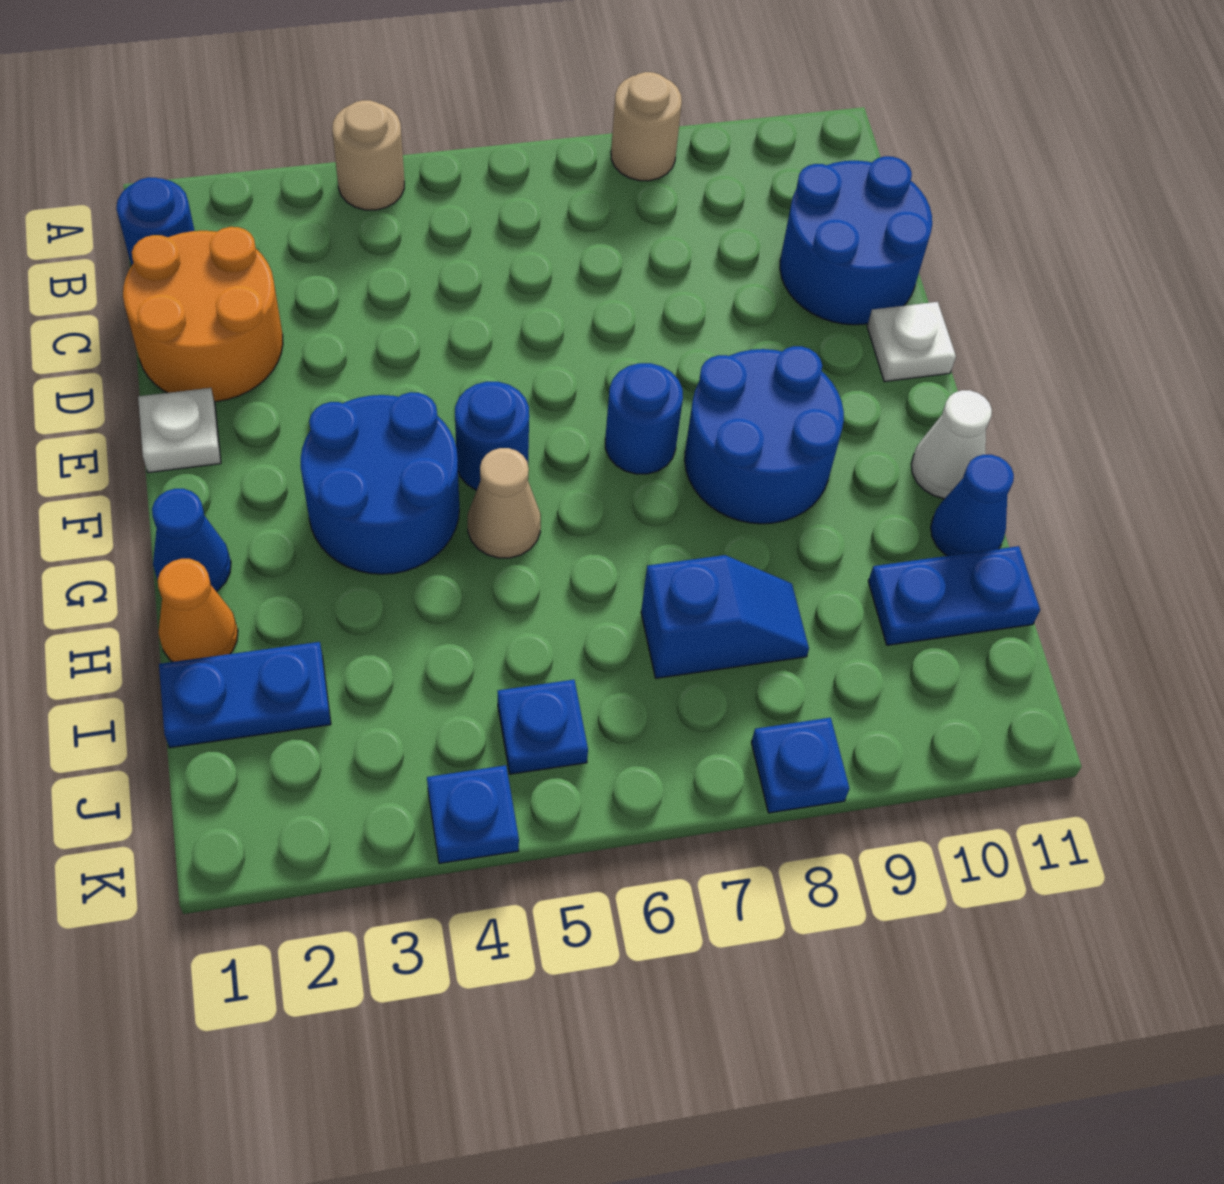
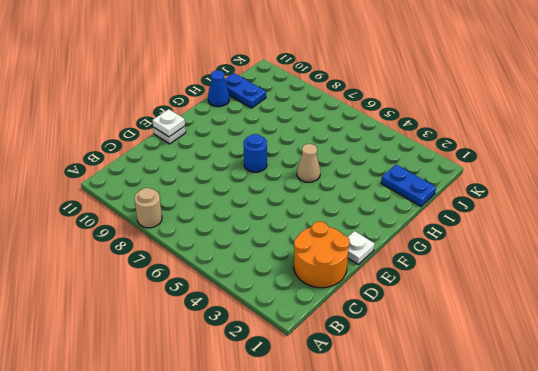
white plate E11 level 2 -> none
none -> tan round brick A4 level 1
none -> blue round brick B1 level 1
none -> blue round brick C10:D11 level 1

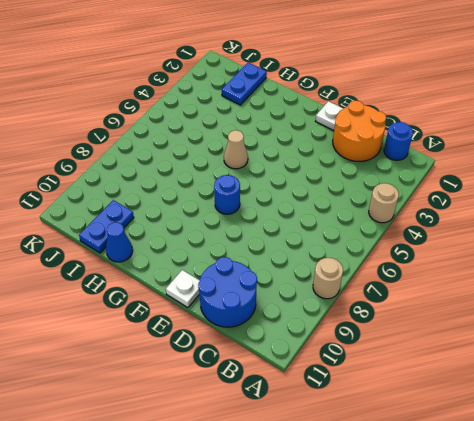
none -> blue round brick F3:G4 level 1
none -> blue round brick F5 level 1
none -> blue round brick F8:G9 level 1

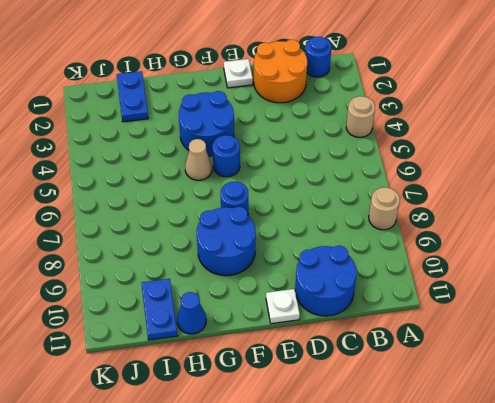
none -> blue cone G1 level 1
none -> white cone G11 level 1
none -> orange cone H1 level 1

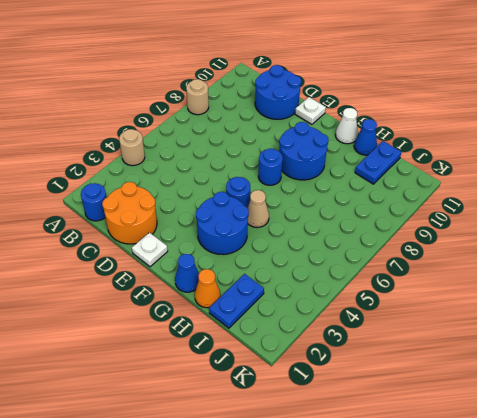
none -> blue slope I7:I8 level 1 top 7
none -> blue plate J5 level 1
none -> blue plate K4 level 1

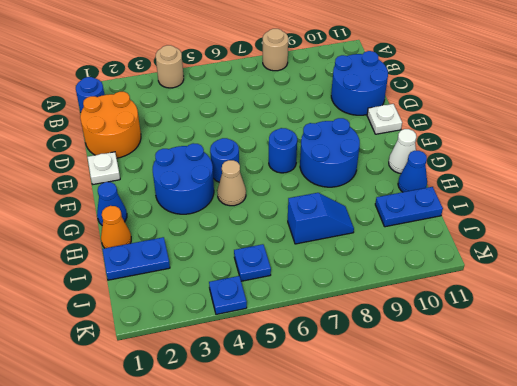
none -> blue plate K8 level 1

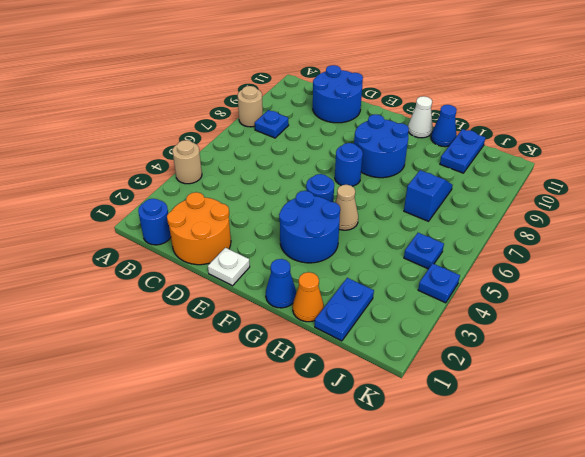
blue plate B8 level 1 -> blue plate K8 level 1
none -> white plate E11 level 1

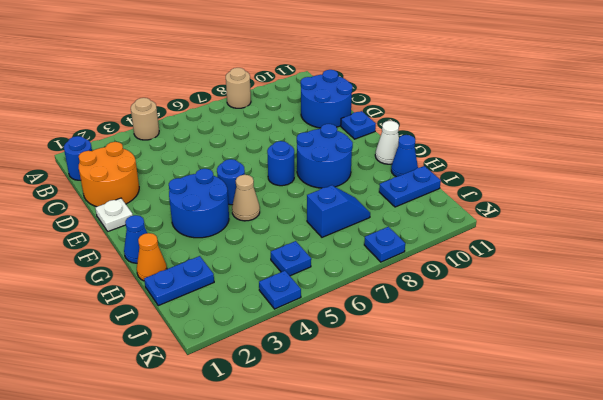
blue plate E11 level 1 -> white plate E11 level 1

